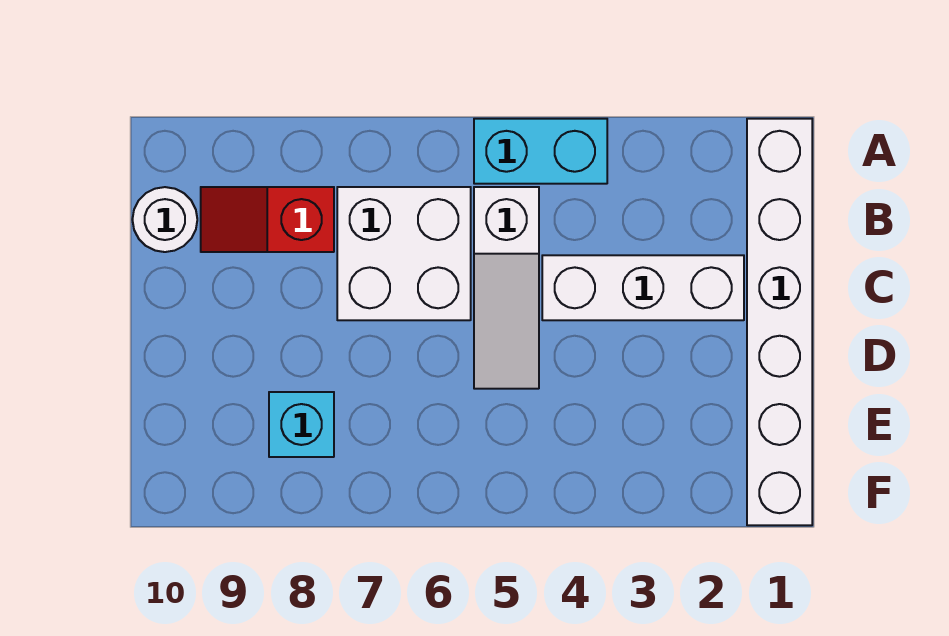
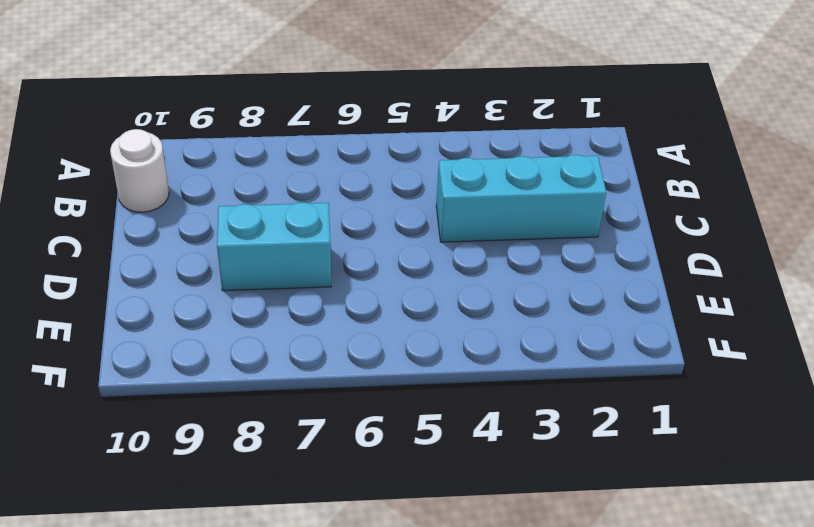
cyan brick C2:C4 level 1 -> white brick C2:C4 level 1
cyan brick D7:D8 level 1 -> cyan brick A4:A5 level 1
none -> white brick A1:F1 level 1
none -> white slope B5:D5 level 1 top B

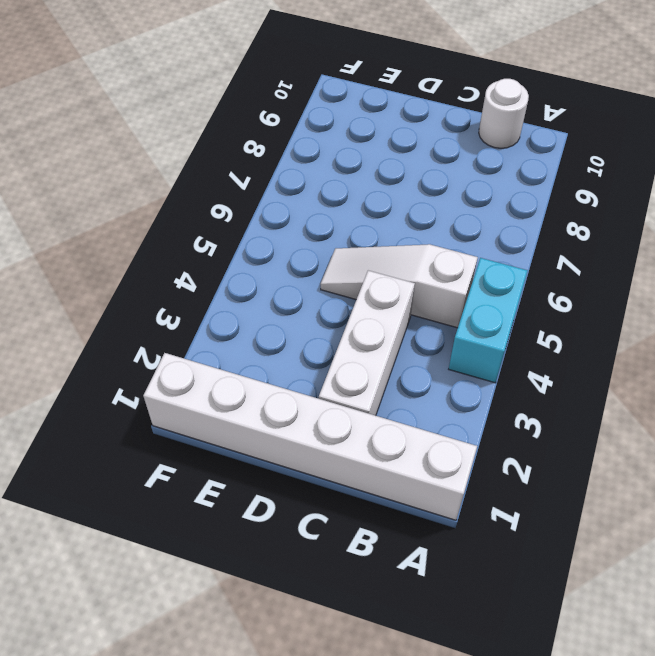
none -> white brick B6:C7 level 1
none -> red slope B8:B9 level 1 top 8

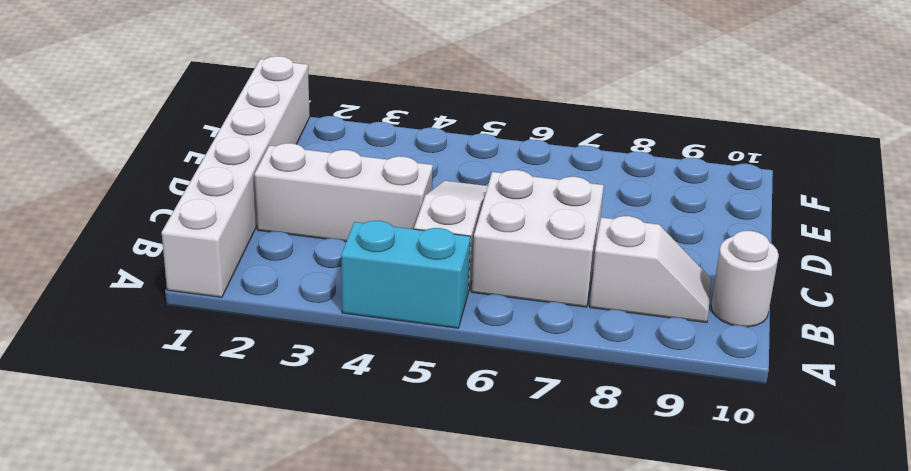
white slope B8:B9 level 1 top 8 -> red slope B8:B9 level 1 top 8
none -> cyan brick E8 level 1

